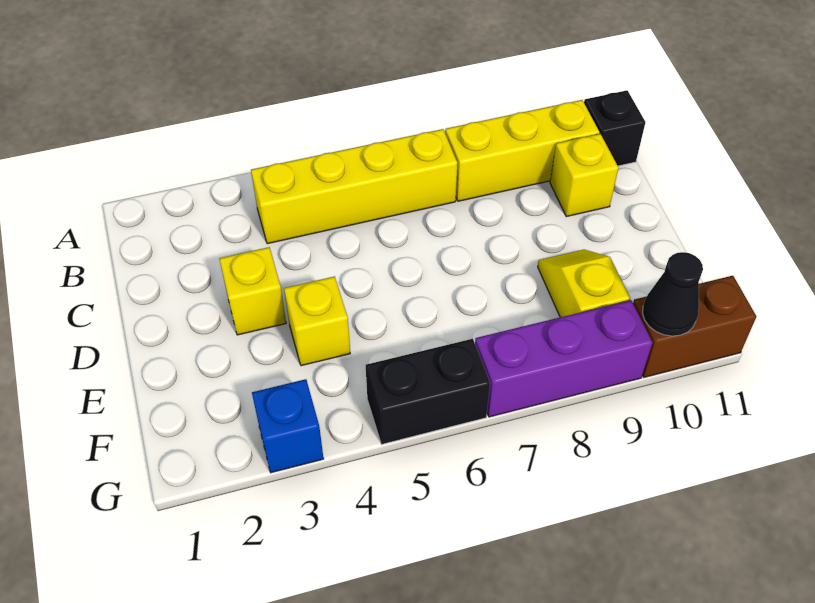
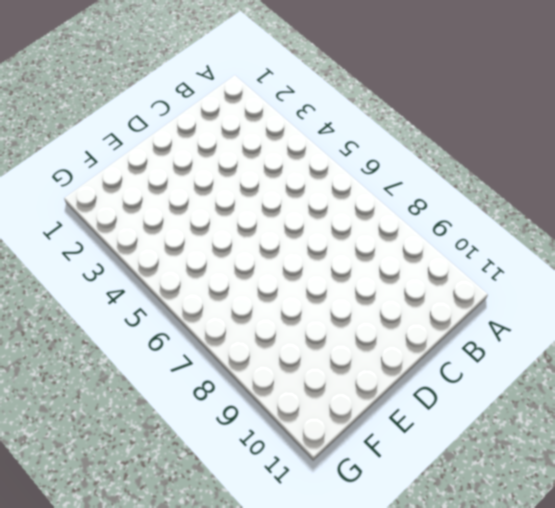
none -> yellow brick B4:B7 level 1
none -> yellow brick B8:B10 level 1
none -> black brick B11 level 1

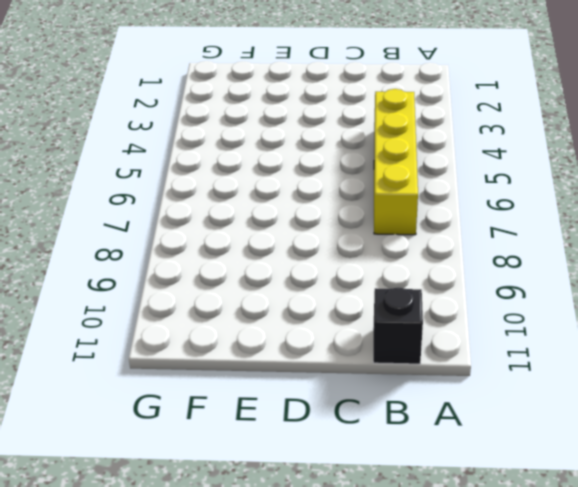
none -> yellow brick B8:B10 level 1
none -> yellow brick C10 level 1
none -> yellow brick D3 level 1

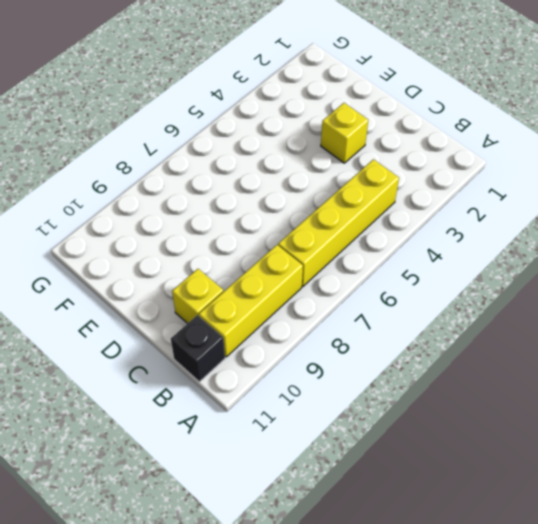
none -> yellow brick E4 level 1
none -> yellow slope E9:F9 level 1 top F
none -> blue brick G3 level 1

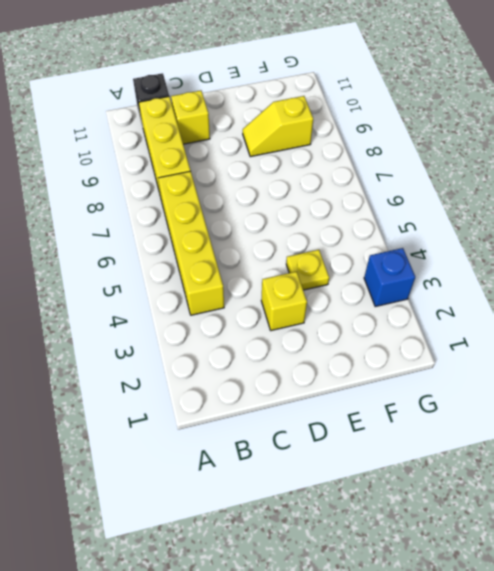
yellow plate E4 level 1 -> yellow brick E4 level 1
none -> black brick G5:G6 level 1
none -> purple brick G7:G9 level 1
none -> brown brick G10:G11 level 1

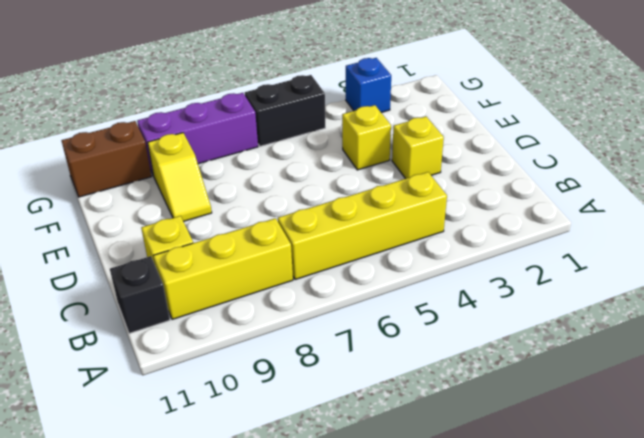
none -> black cone G10 level 2

